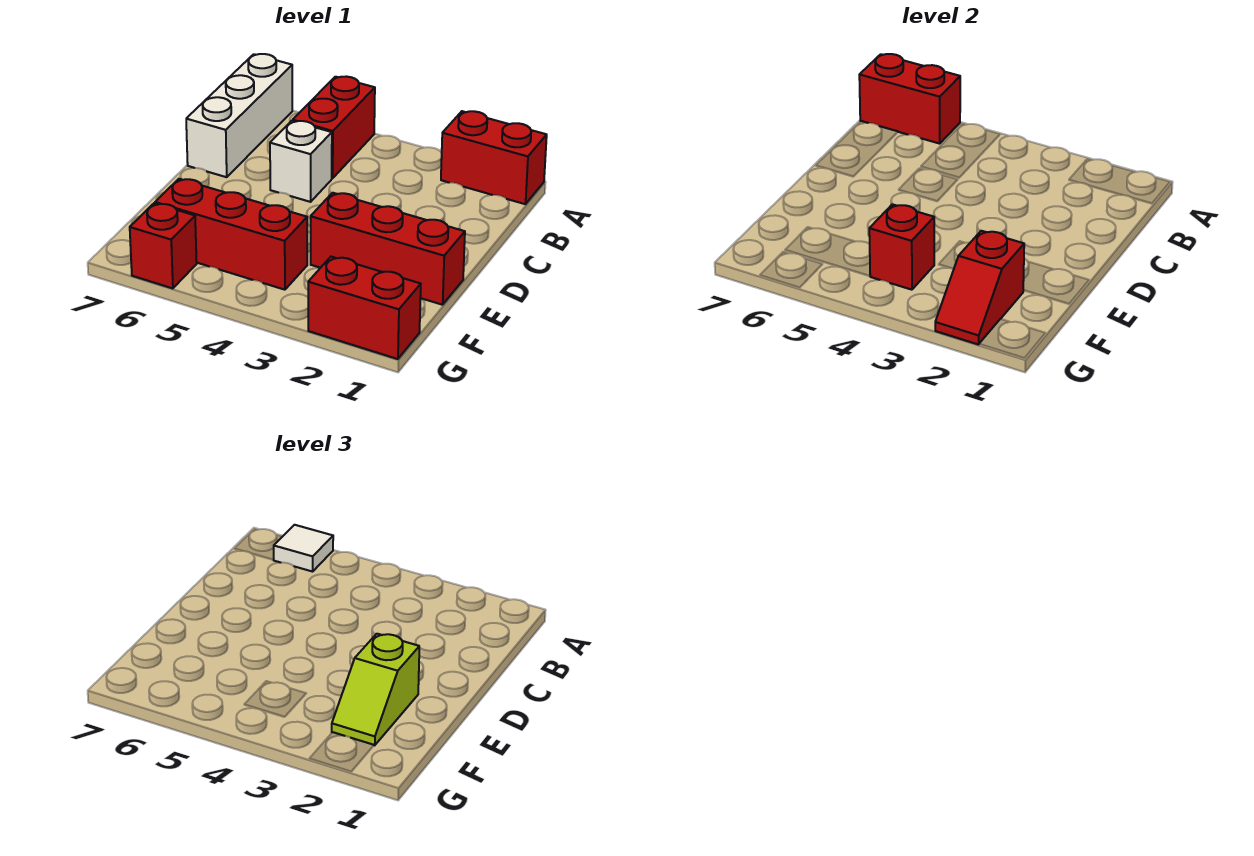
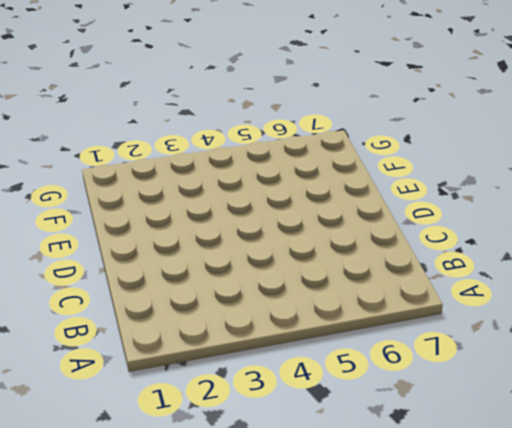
none -> red brick A1:A2 level 1
none -> red brick A5:B5 level 1
none -> white brick A7:C7 level 1

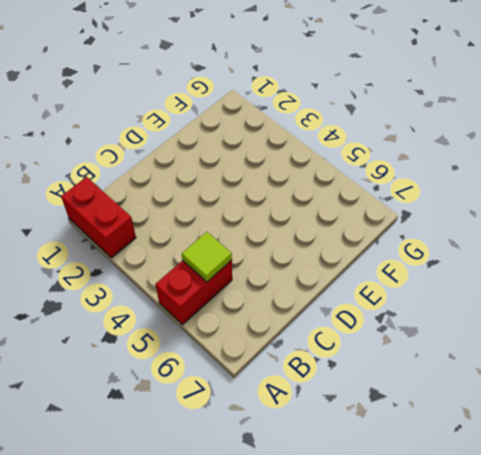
lime tile B5 level 2 -> none
none -> white brick A7:C7 level 1
none -> white brick C5 level 1
none -> red brick E1:E3 level 1

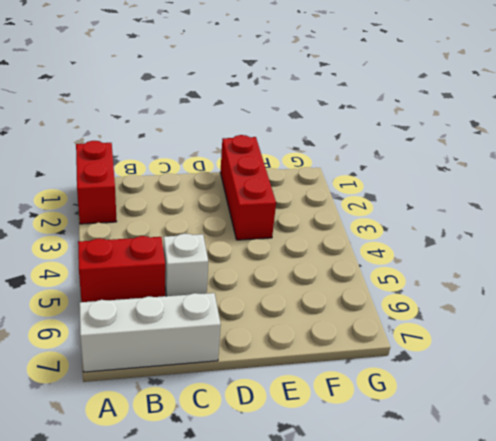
none -> red brick F4:F6 level 1
none -> red brick G1:G2 level 1
none -> red brick G6 level 1

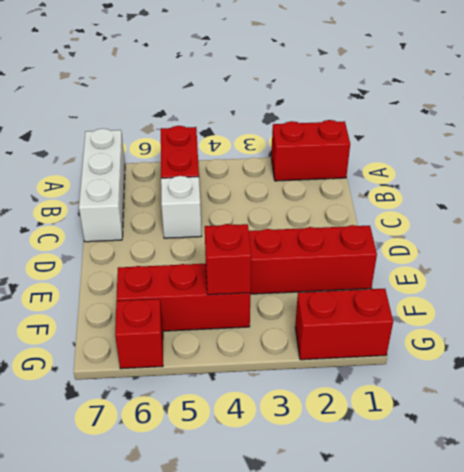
none -> red brick A6:A7 level 2
none -> red slope F2:G2 level 2 top F
none -> white tile A6 level 3

